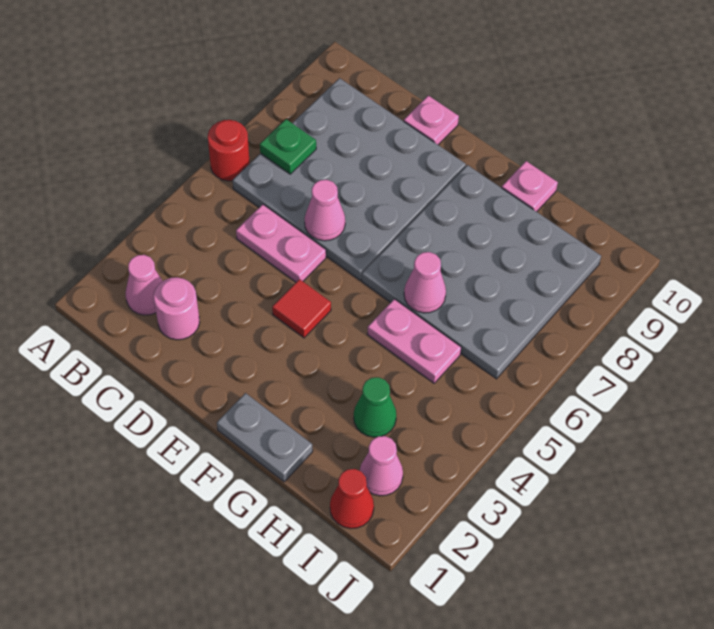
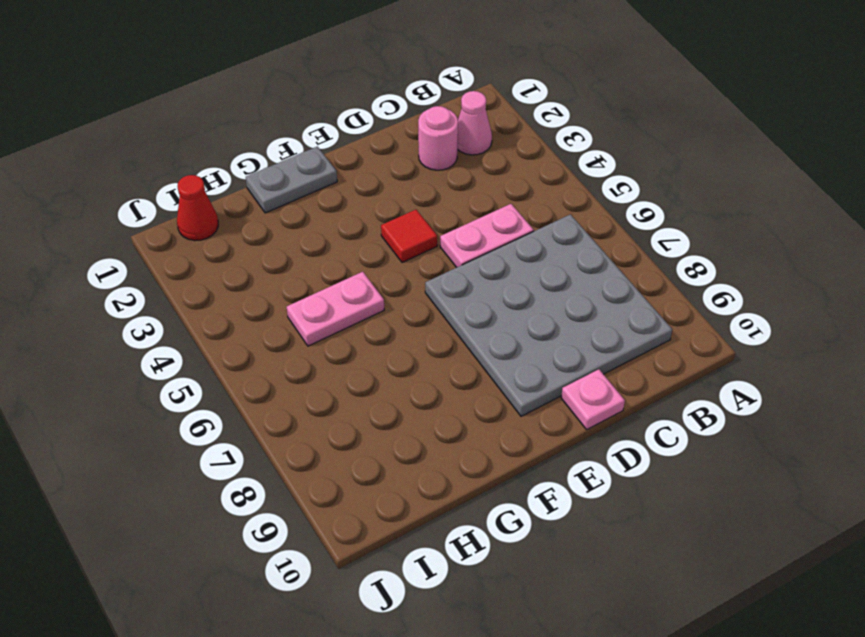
none -> red round brick A6 level 1
none -> grey plate F6:I9 level 1
none -> pink plate G10 level 1

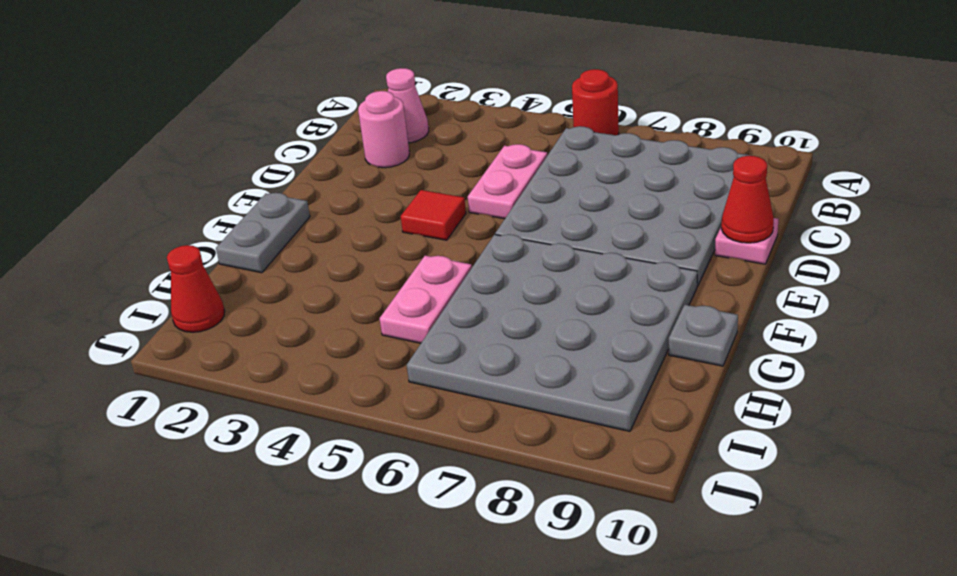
red cone D10 level 2 -> none
grey plate G10 level 1 -> pink plate G10 level 1
none -> green cone H3 level 1
none -> pink cone I2 level 1
none -> green plate B7 level 2

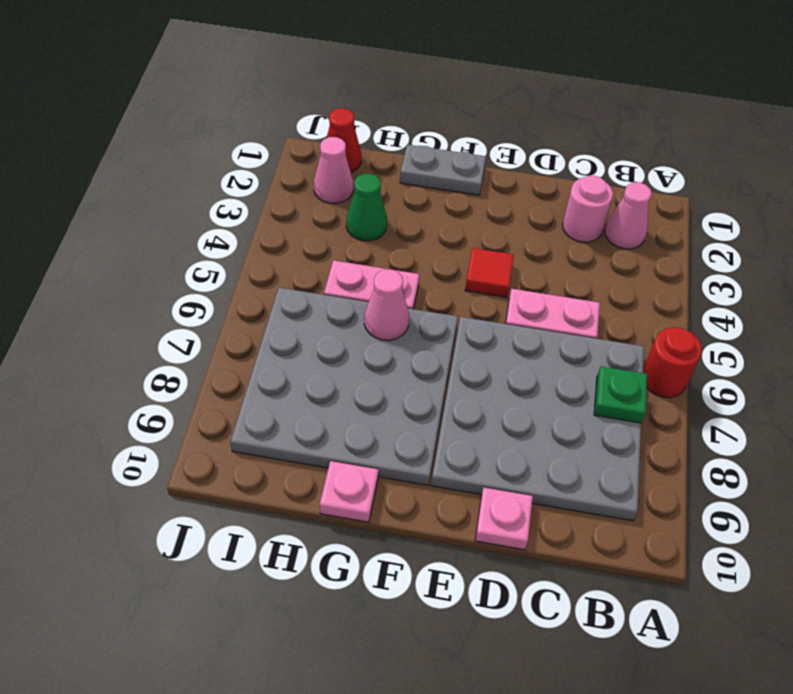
none -> pink cone D6 level 2

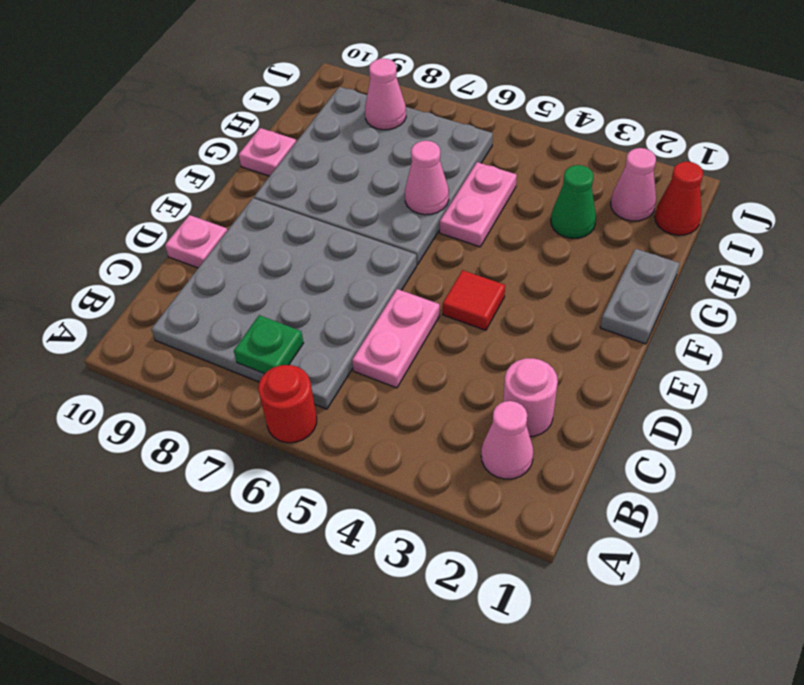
pink cone I8 level 2 -> pink cone D6 level 2

